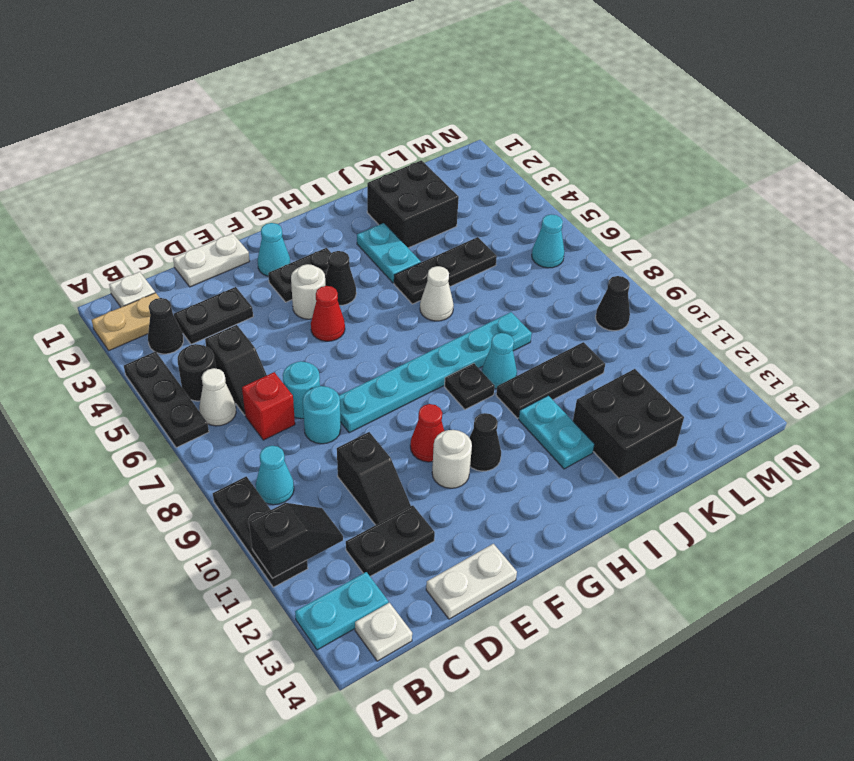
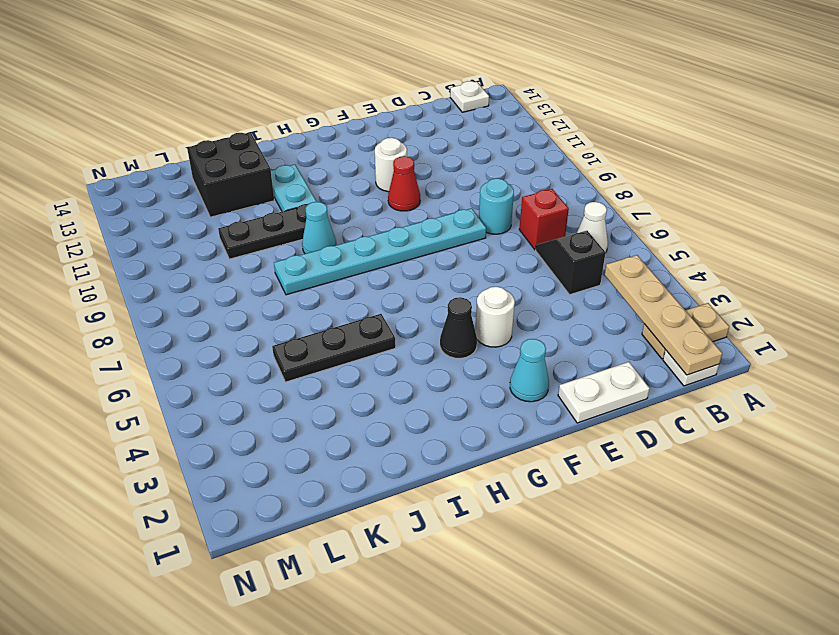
tan plate B1:B4 level 2 -> none
none -> black plate A4:A6 level 1
none -> black plate A9:A11 level 1
none -> cyan plate A13:B13 level 1
none -> black cone B3 level 1

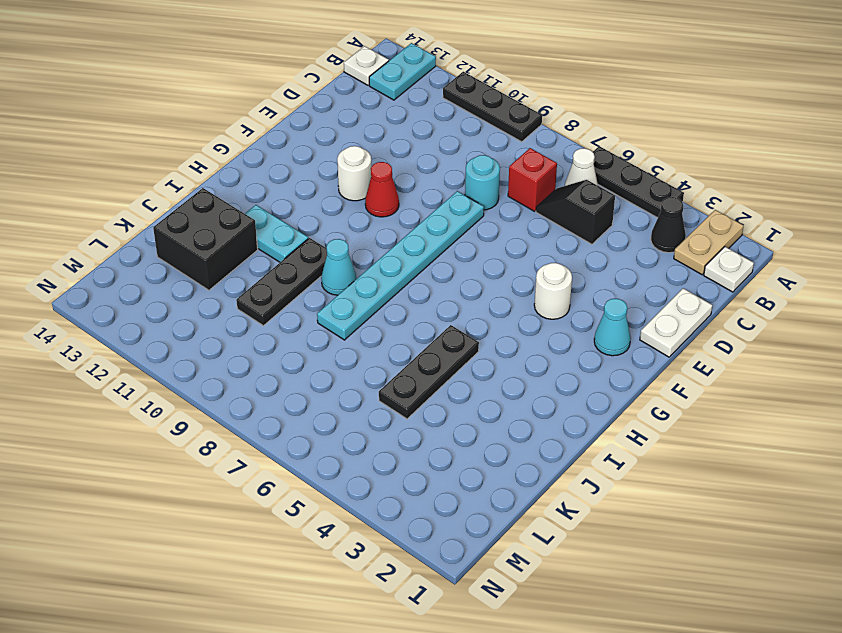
none -> black round brick B5 level 1
none -> cyan cone B9 level 1
none -> black plate C3:D3 level 1
none -> black plate C12:D12 level 1

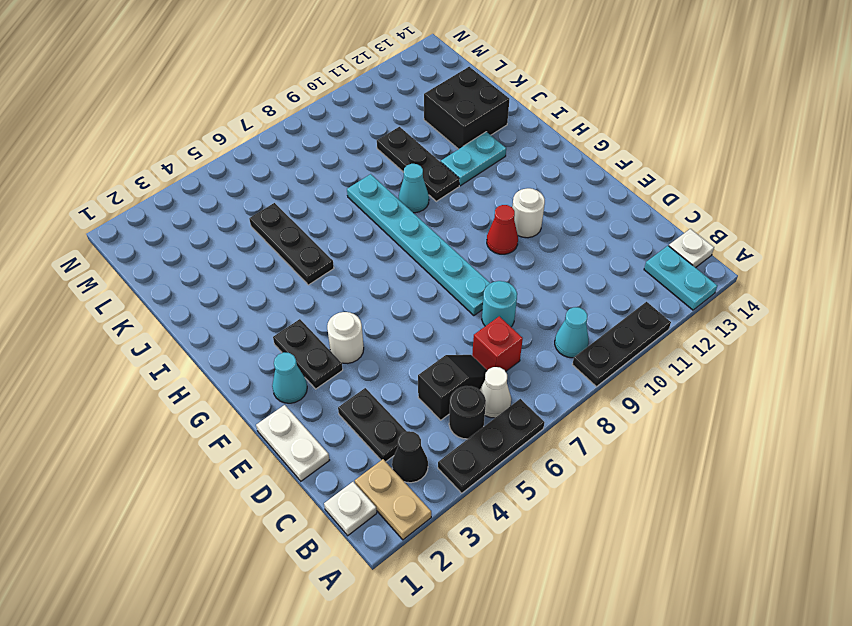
none -> black plate C12:D12 level 1
none -> cyan round brick D7 level 1
none -> black slope D10:D11 level 1 top 10
none -> white plate D14:E14 level 1

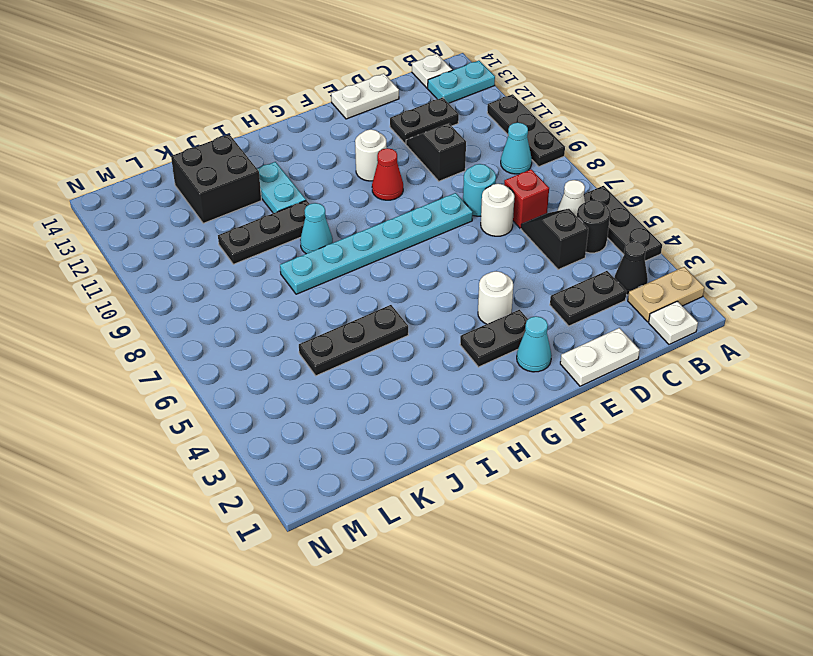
white round brick D7 level 1 -> cyan round brick D7 level 1
none -> red cone F5 level 1
none -> black cone G4 level 1
none -> black cone G11 level 1
none -> black plate H9 level 1

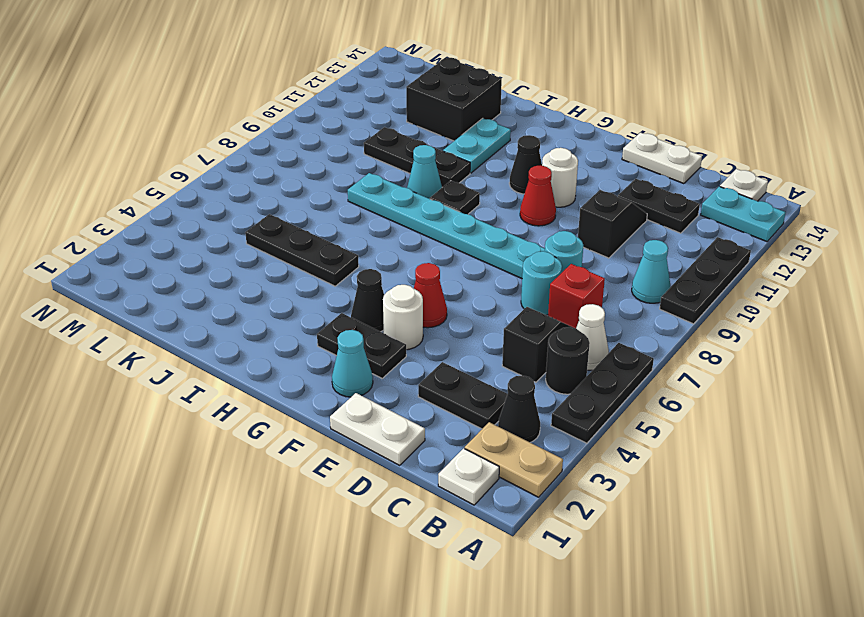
none -> cyan plate I3:I4 level 1
none -> white cone I6 level 1
none -> black brick J2:K3 level 1
none -> cyan cone M6 level 1

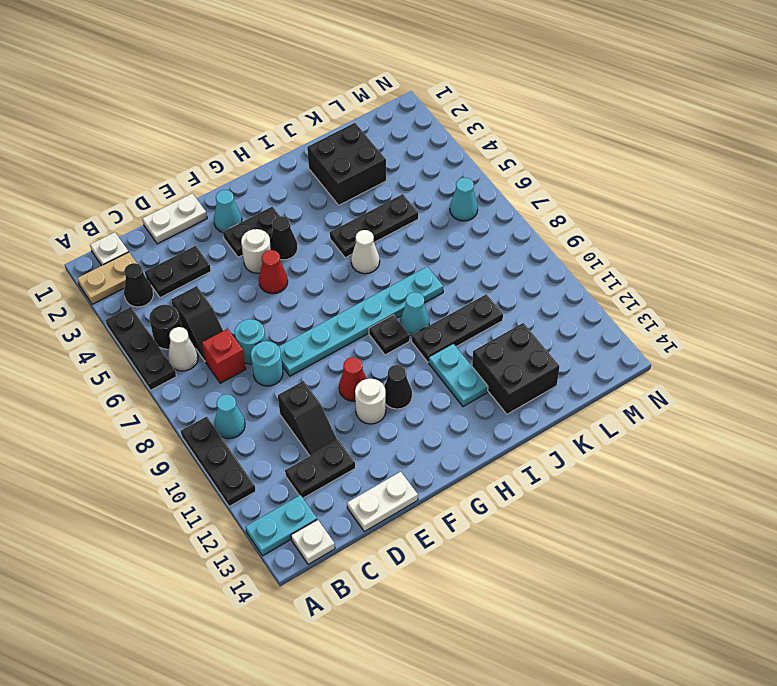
none -> cyan plate I3:I4 level 1
none -> black cone M9 level 1
none -> black slope A11:B11 level 2 top A

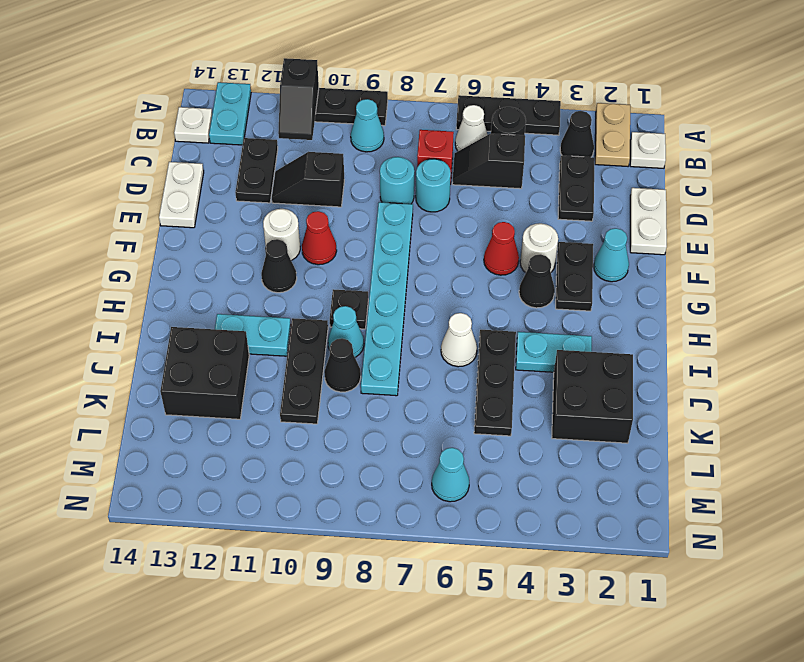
black cone J9 level 1 -> black cone M9 level 1

